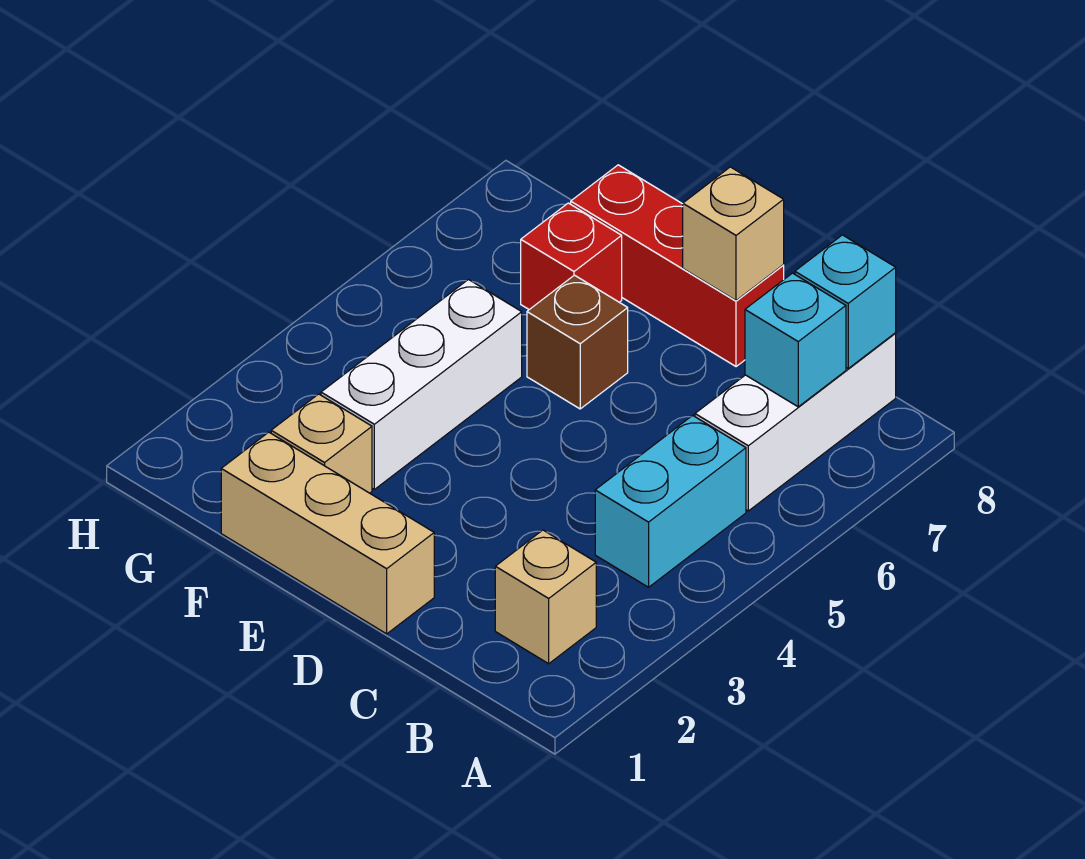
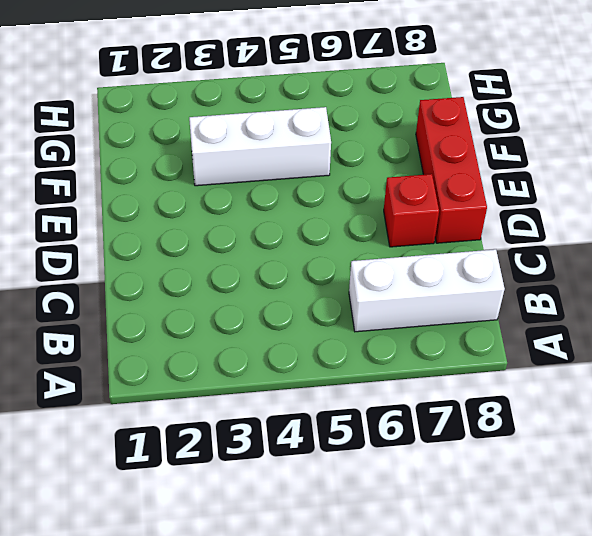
red brick D7 level 1 -> red brick F7 level 1
none -> tan brick B2 level 1
none -> cyan brick B4:B5 level 1
none -> tan brick D1:F1 level 1

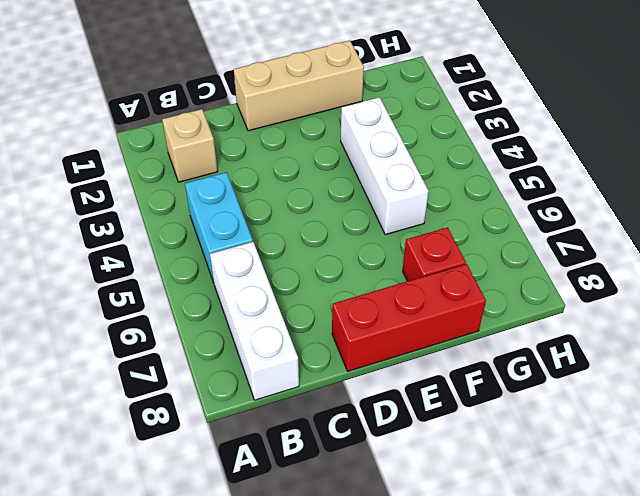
none -> brown brick E6 level 1
none -> tan brick F2 level 1
none -> cyan brick B7 level 2

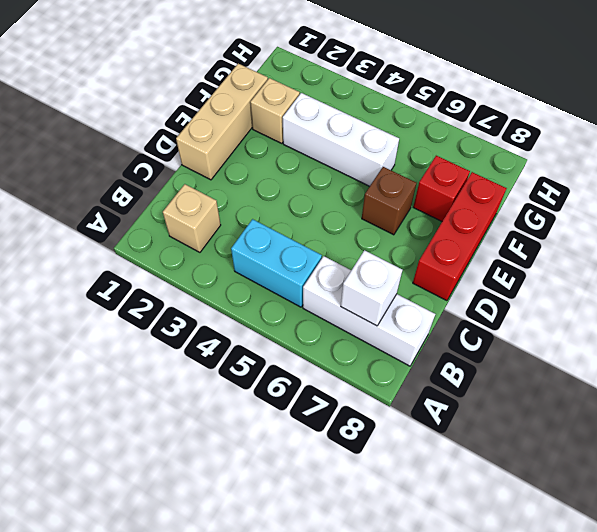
white brick B7 level 2 -> cyan brick B7 level 2
none -> cyan brick B8 level 2
none -> tan brick D8 level 2

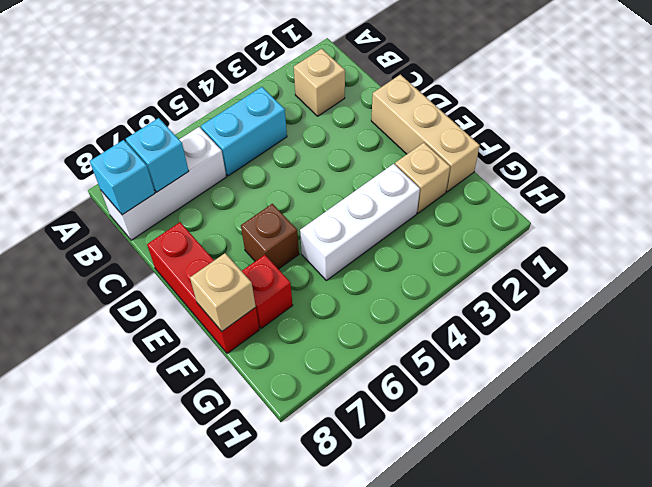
tan brick F8 level 2 -> tan brick D8 level 2

